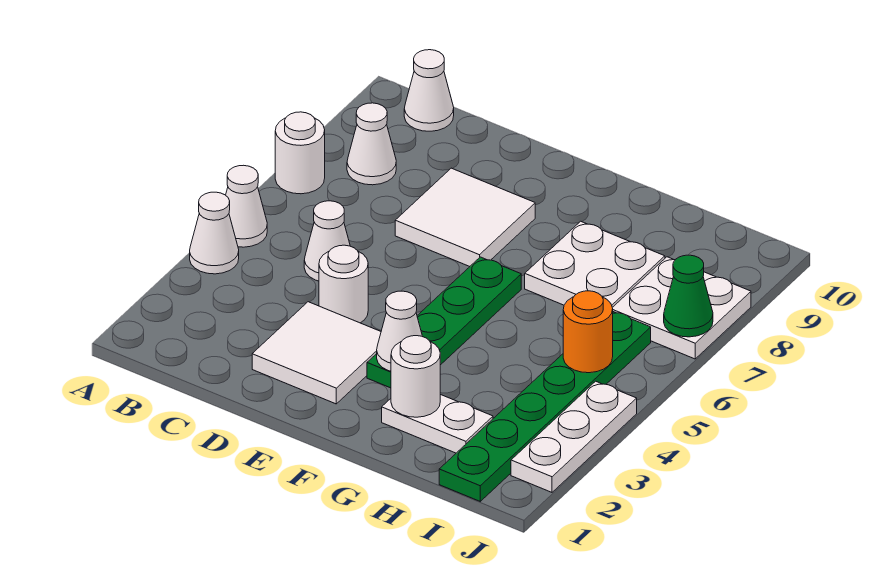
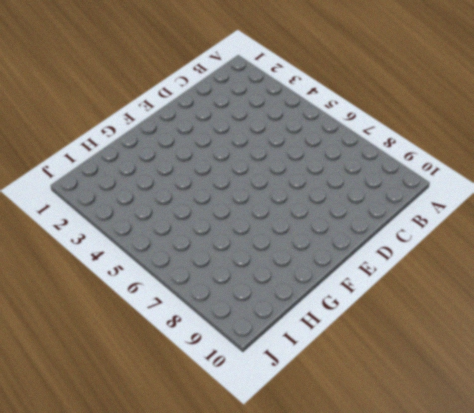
none -> white cone A4 level 1
none -> white cone A5 level 1
none -> white round brick A7 level 1

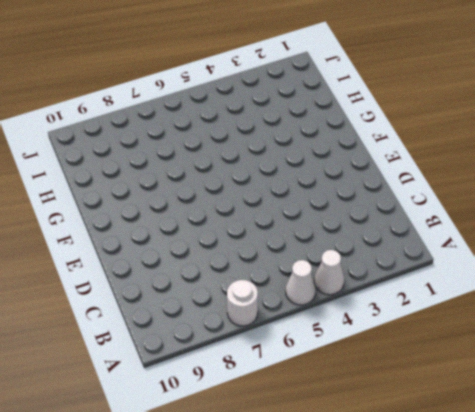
none -> white cone B8 level 1
none -> white cone B10 level 1
none -> white cone C5 level 1

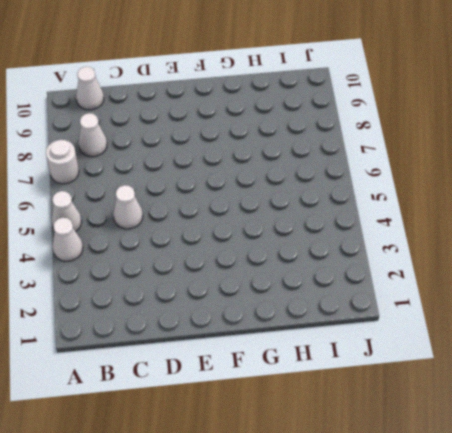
none -> white tile D2:E3 level 1
none -> white round brick D4 level 1
none -> white tile D7:E8 level 1

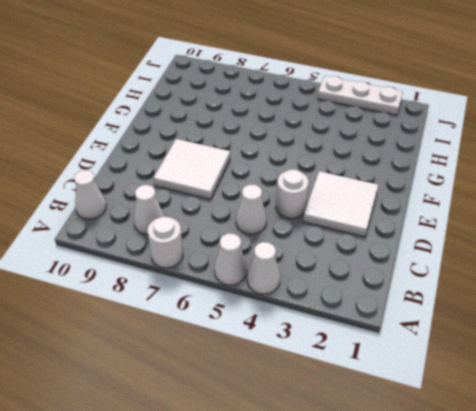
none -> green plate F3:F6 level 1
none -> white plate G2:H2 level 1
none -> white plate G7:H8 level 1

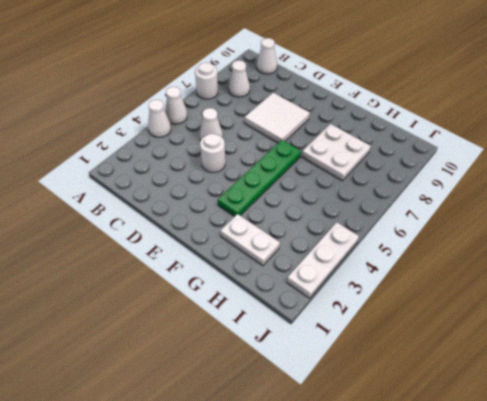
none -> white tile D2:E3 level 1
none -> green plate I1:I6 level 1
none -> white plate I7:J8 level 1

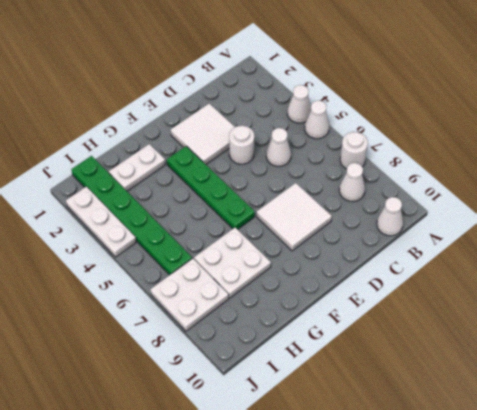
none -> white cone F3 level 2
none -> white round brick G2 level 2
none -> orange round brick I5 level 2

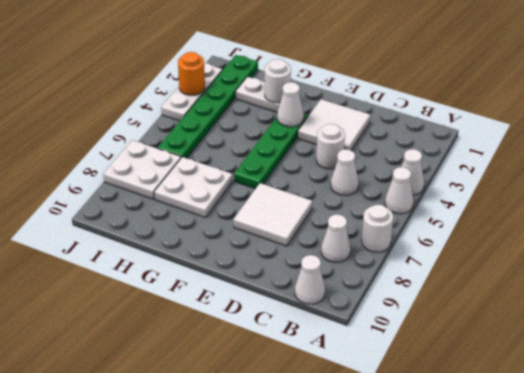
orange round brick J3 level 2 -> orange round brick I5 level 2
none -> green cone J7 level 2

